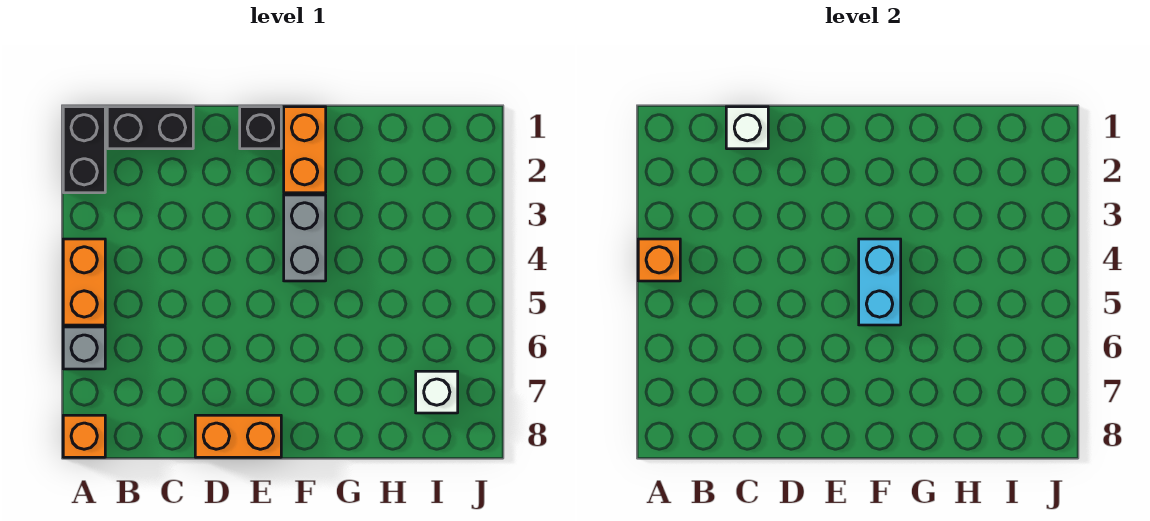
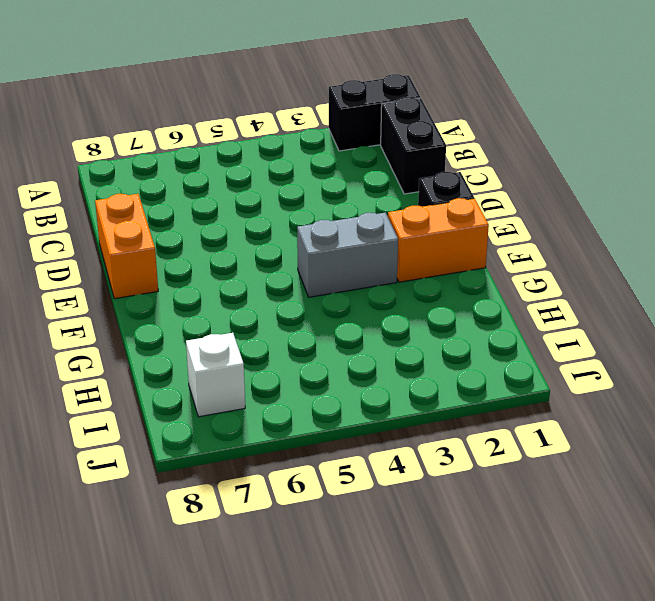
none -> orange brick A4:A5 level 1
none -> grey brick A6 level 1
none -> orange brick A8 level 1

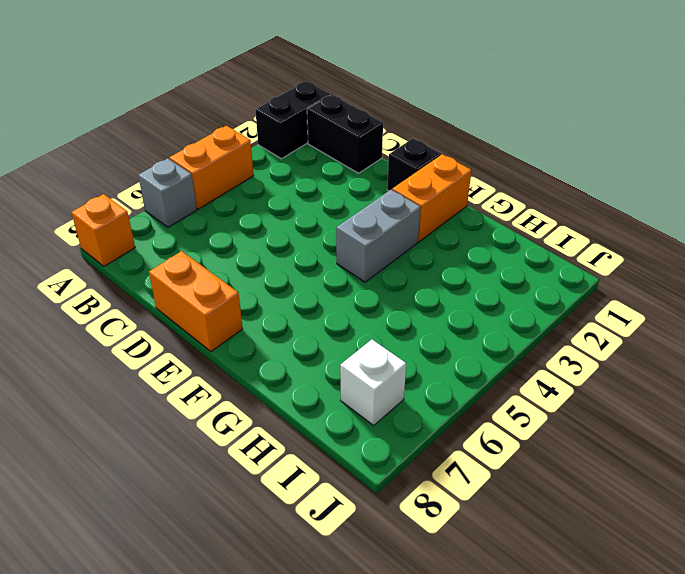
none -> orange brick A4 level 2
none -> white brick C1 level 2
none -> cyan brick F4:F5 level 2

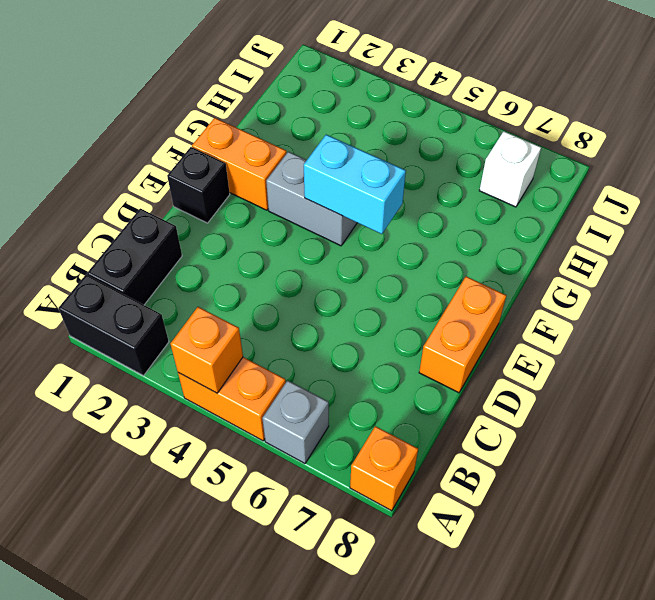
none -> white brick C1 level 2

